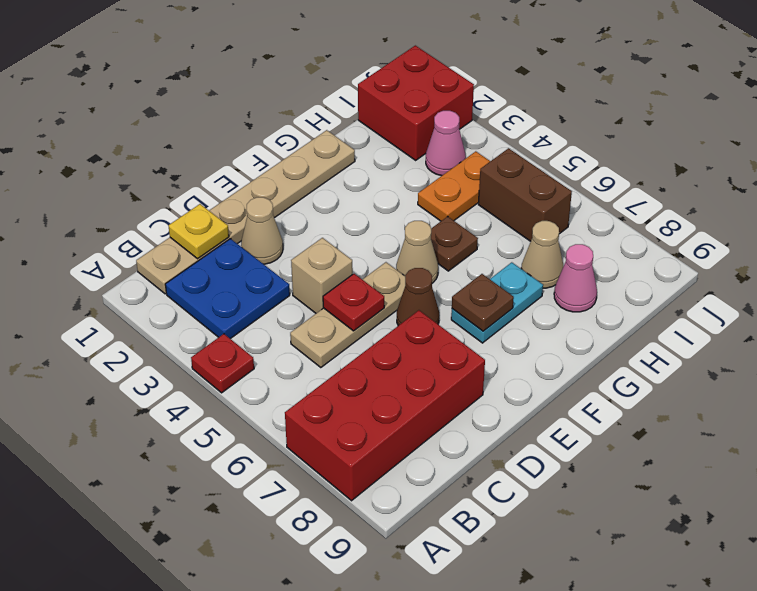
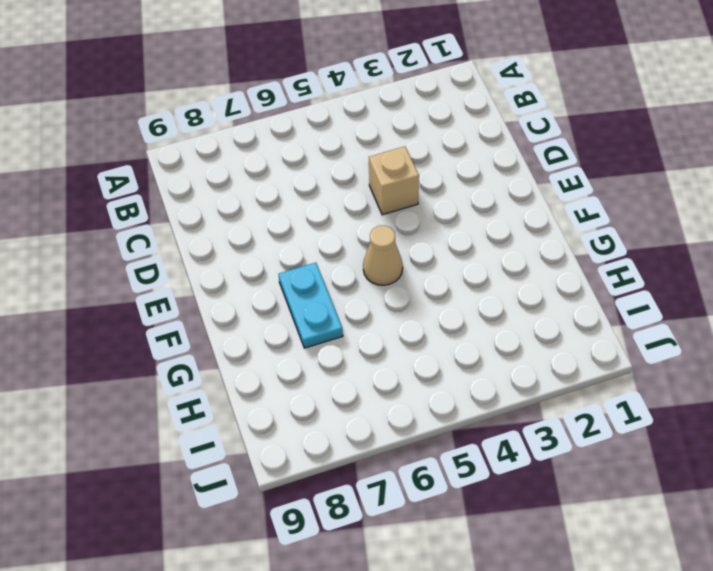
none -> red plate A4 level 1
none -> red brick A7:D8 level 1
none -> tan plate B1:G1 level 1

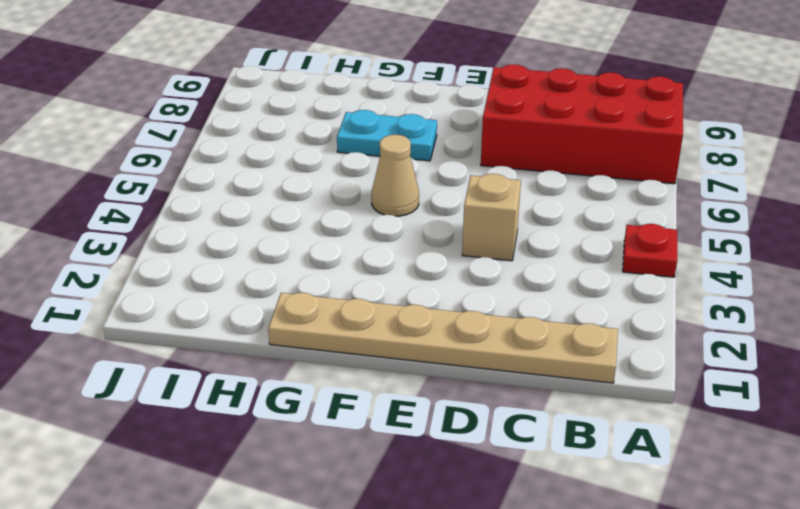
none -> blue plate B2:C3 level 1
none -> tan plate C5:E5 level 1
none -> tan cone D2 level 1

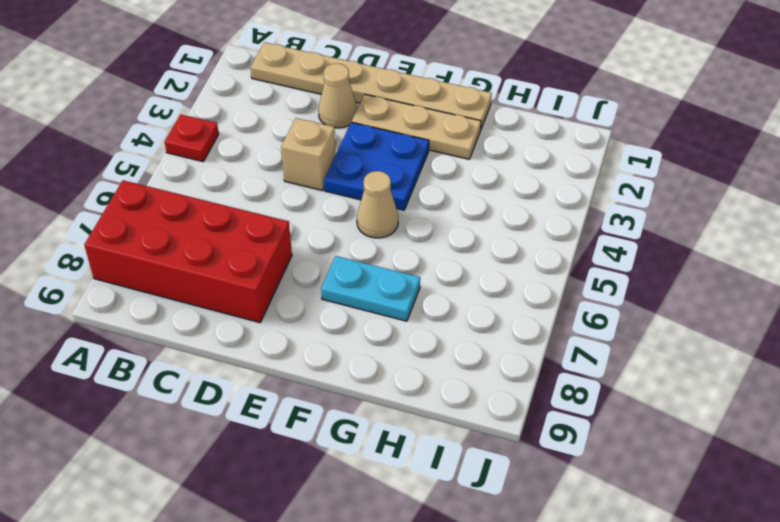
tan plate E2:G2 level 1 -> tan plate C5:E5 level 1
blue plate E3:F4 level 1 -> blue plate B2:C3 level 1
none -> brown cone E6 level 1
none -> brown plate G5 level 1
none -> orange plate H4:I4 level 1

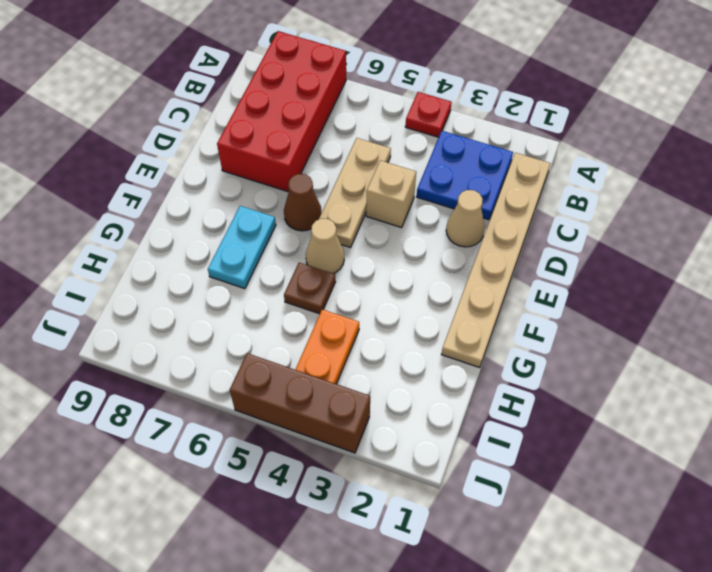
brown brick J3:J5 level 1 -> none
none -> tan cone H7 level 1
none -> pink cone H8 level 1
none -> red brick I1:J2 level 1

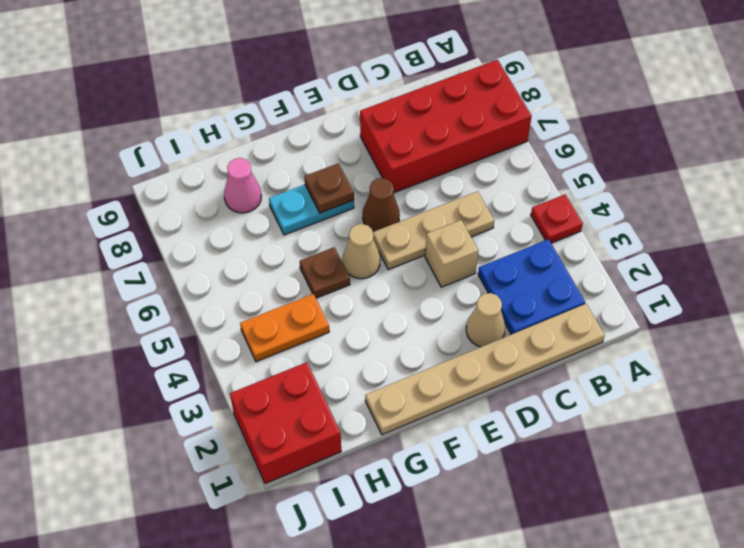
none -> tan cone H7 level 1
none -> pink cone I3 level 1
none -> brown brick I5:I6 level 1

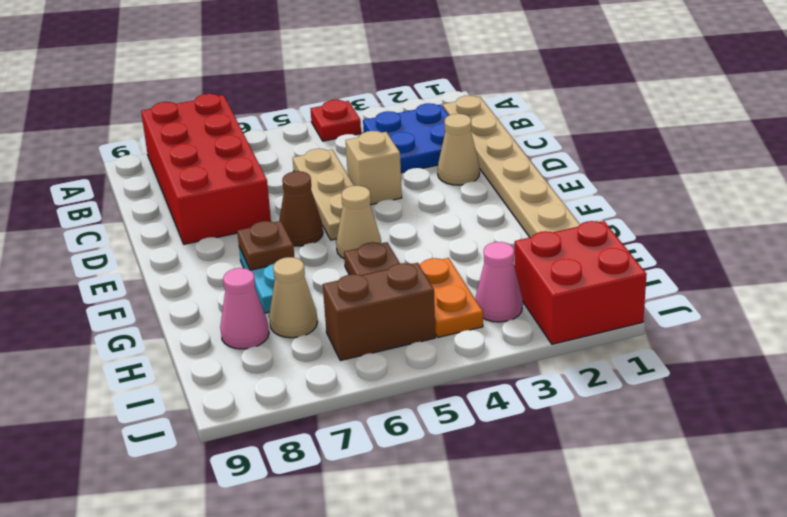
none -> yellow plate C1 level 2
none -> red plate D5 level 2

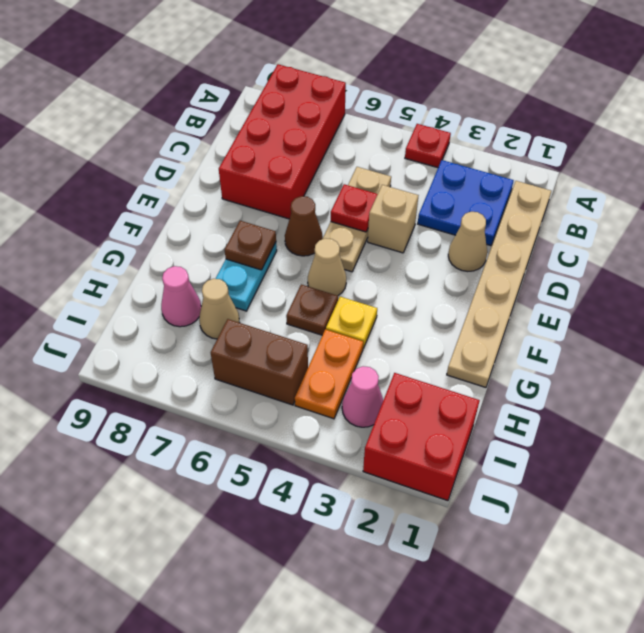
yellow plate G4 level 1 -> yellow plate C1 level 2

